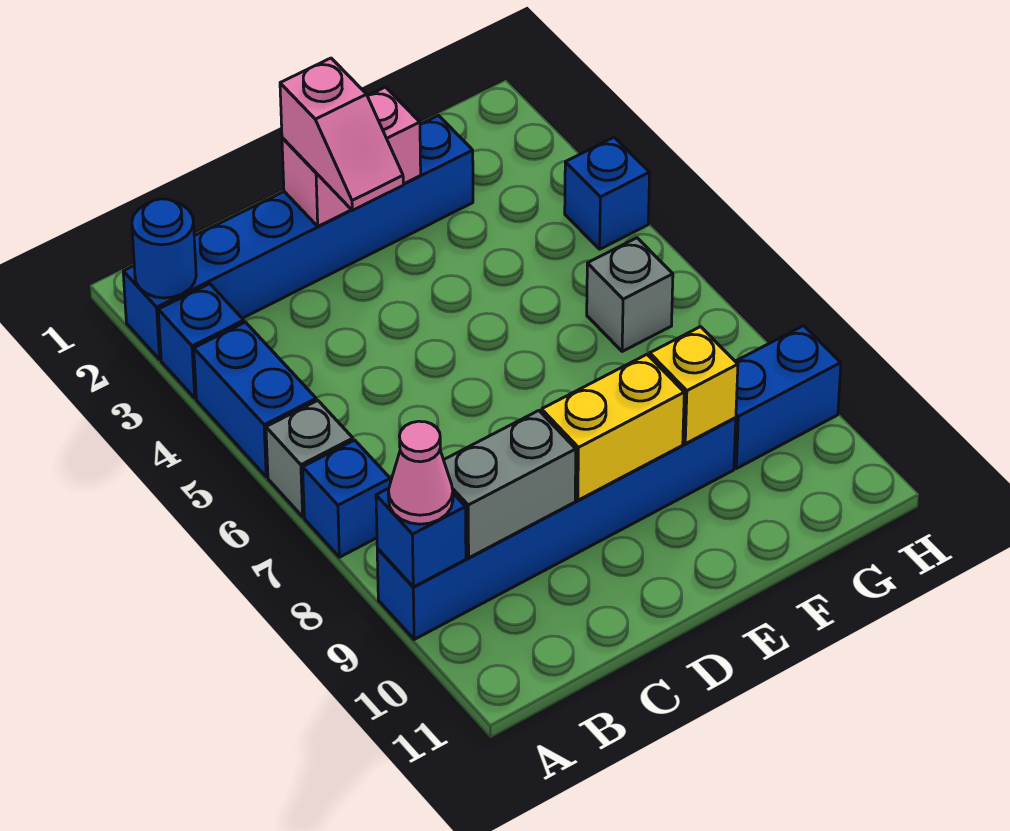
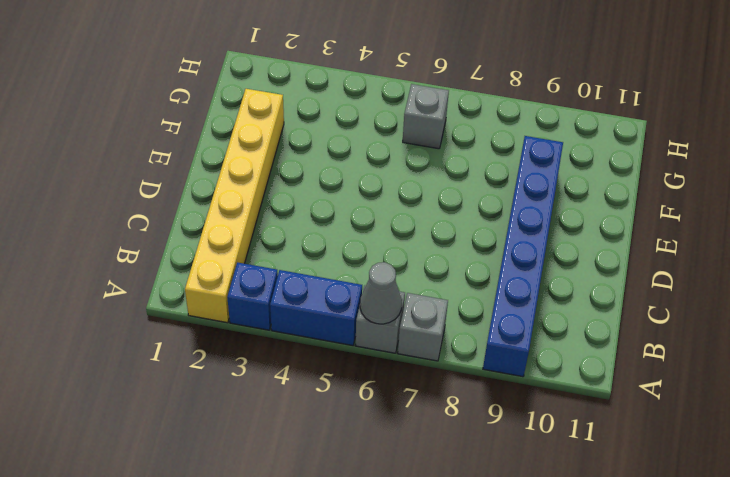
yellow brick A2:F2 level 1 -> blue brick A2:F2 level 1
grey cone A6 level 2 -> none
grey brick A7 level 1 -> blue brick A7 level 1
none -> blue brick G9:H9 level 1
none -> blue brick H4 level 1
none -> blue round brick A2 level 2

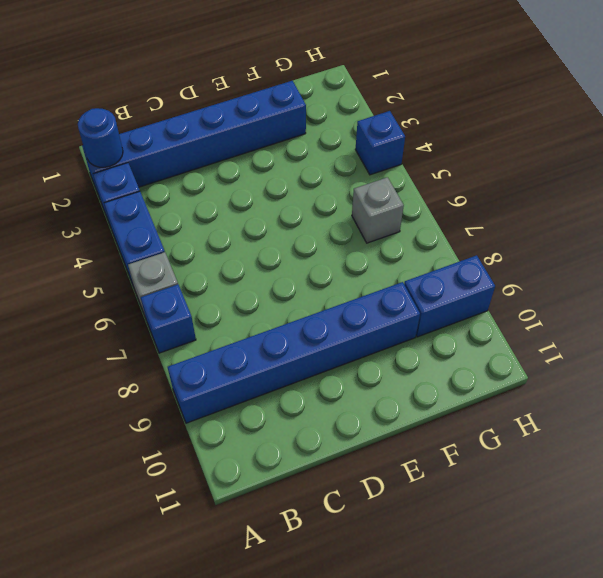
none -> blue brick A9 level 2
none -> grey brick B9:C9 level 2
none -> pink brick D2:E2 level 2

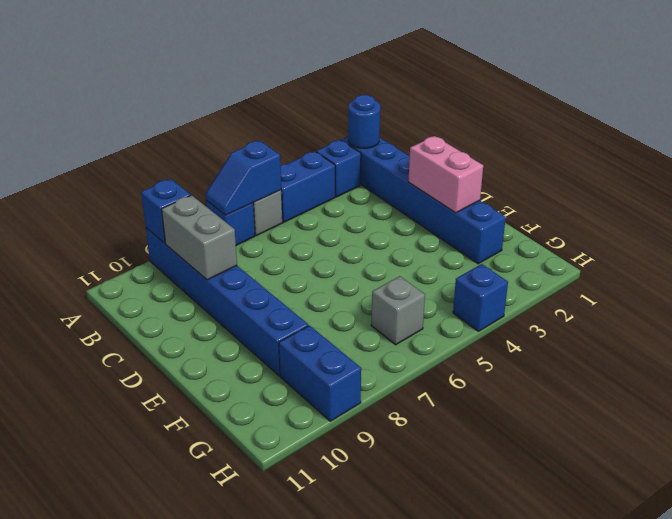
blue slope A6:A7 level 2 top 6 -> none
none -> yellow brick D9:E9 level 2
none -> yellow brick F9 level 2
none -> pink cone A9 level 3

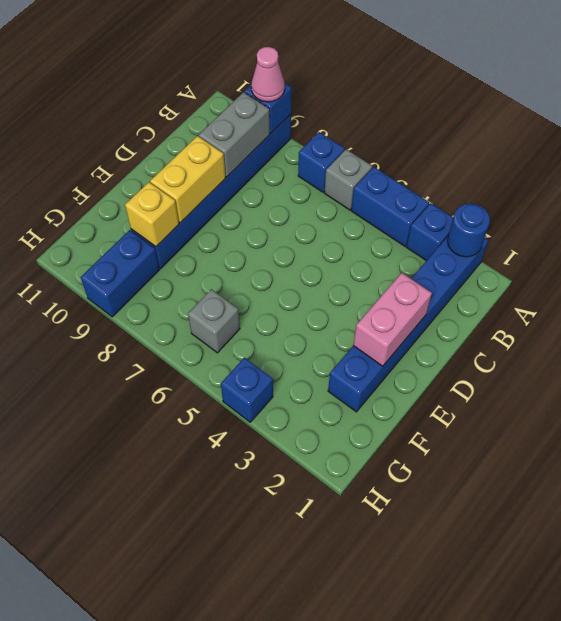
none -> pink slope D2:D3 level 3 top 2

